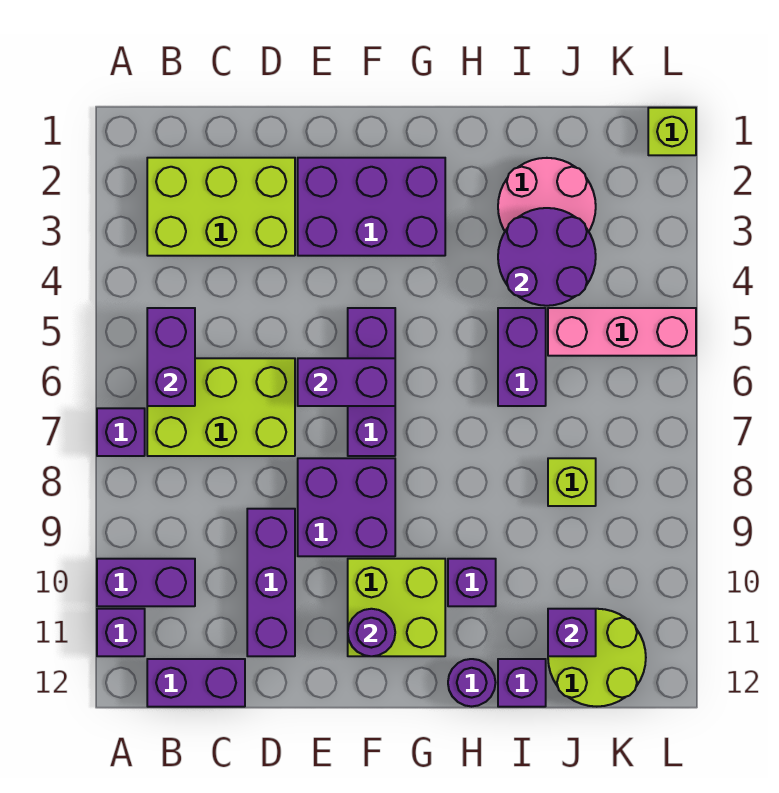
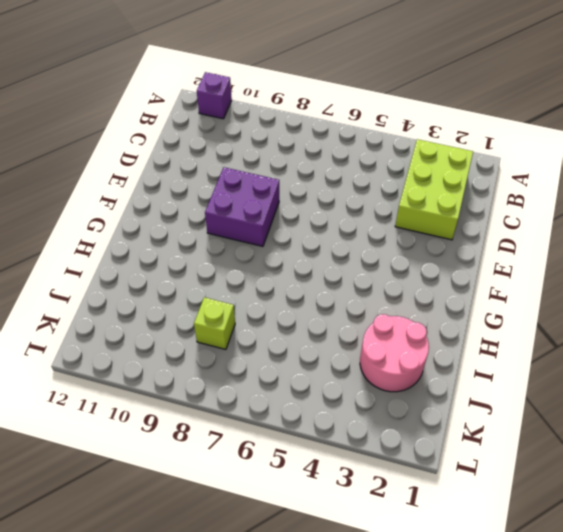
none -> purple brick A7 level 1
none -> purple brick A10:B10 level 1
none -> lime brick B6:D7 level 1

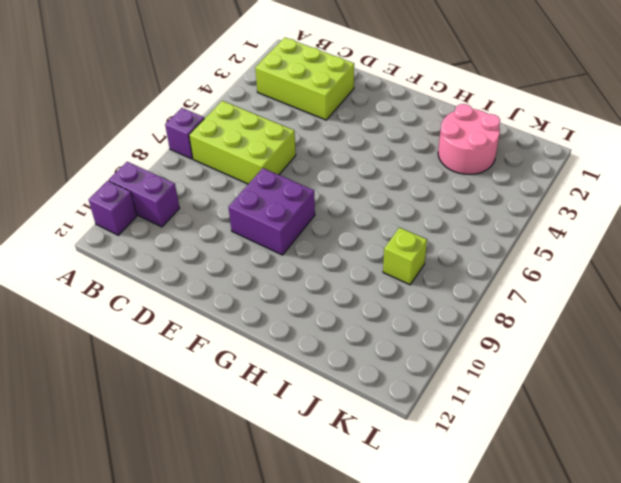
none -> purple brick B12:C12 level 1
none -> purple brick D9:D11 level 1
none -> purple brick E2:G3 level 1

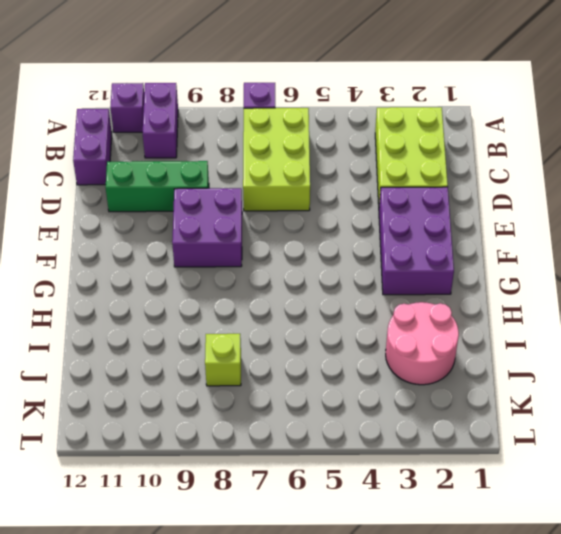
green brick D9:D11 level 1 -> purple brick D9:D11 level 1
none -> purple brick F5:F7 level 1
none -> lime brick F10:G11 level 1
none -> purple brick H10 level 1

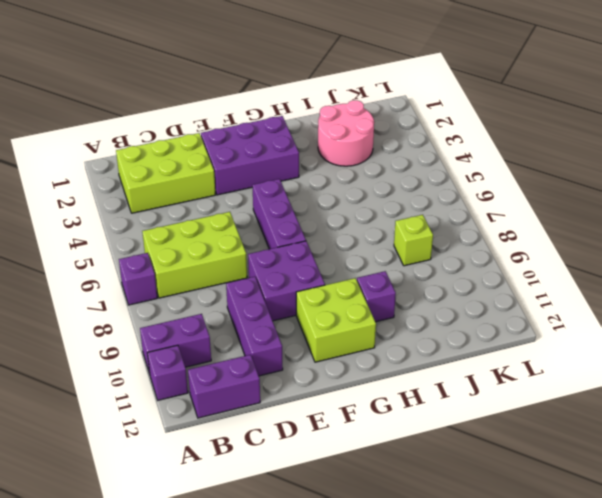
none -> purple round brick H12 level 1
none -> purple brick I5:I6 level 1
none -> purple brick I12 level 1

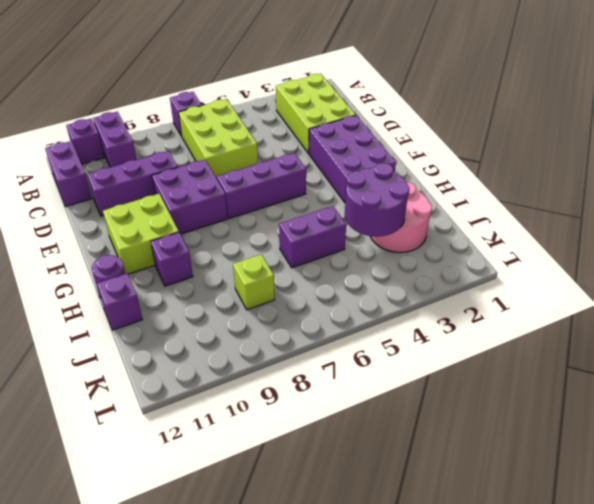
none -> pink brick J5:L5 level 1
none -> lime round brick J11:K12 level 1
none -> lime brick L1 level 1

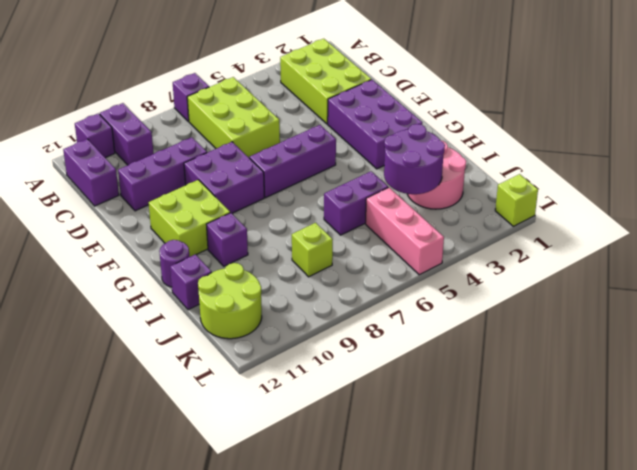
none -> purple brick B5:B6 level 2
none -> purple brick E6:F6 level 2
none -> purple round brick F11 level 2

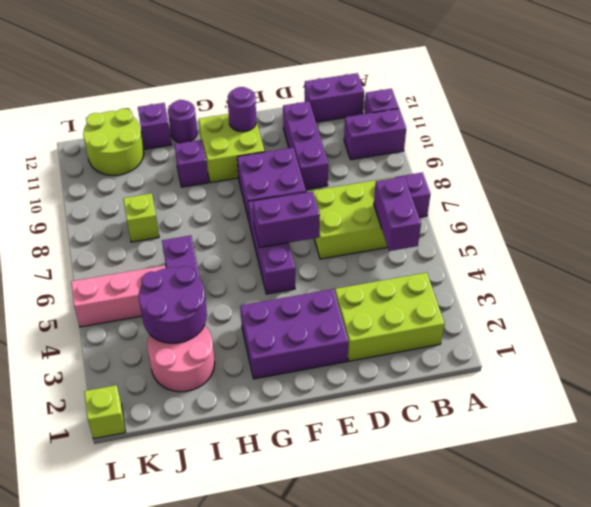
none -> purple brick J11 level 2

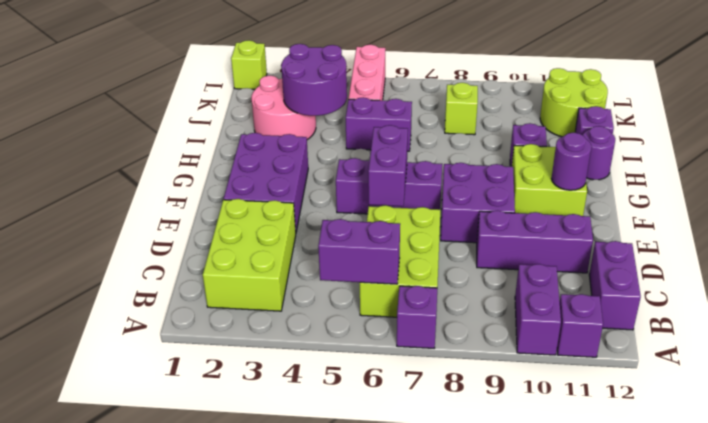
none -> purple brick J11 level 2

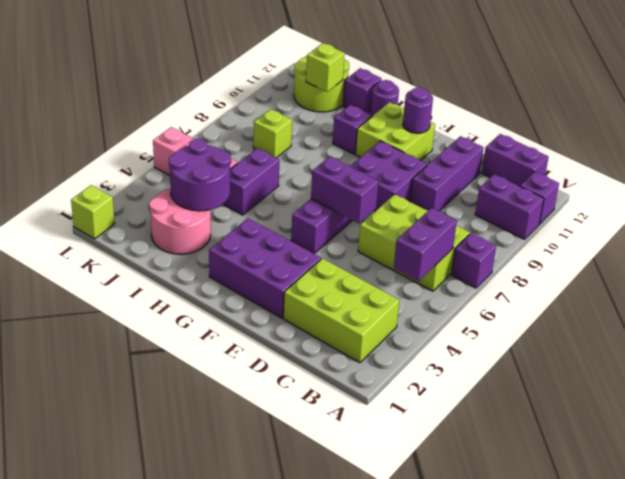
lime brick J11 level 2 -> purple brick J11 level 2

